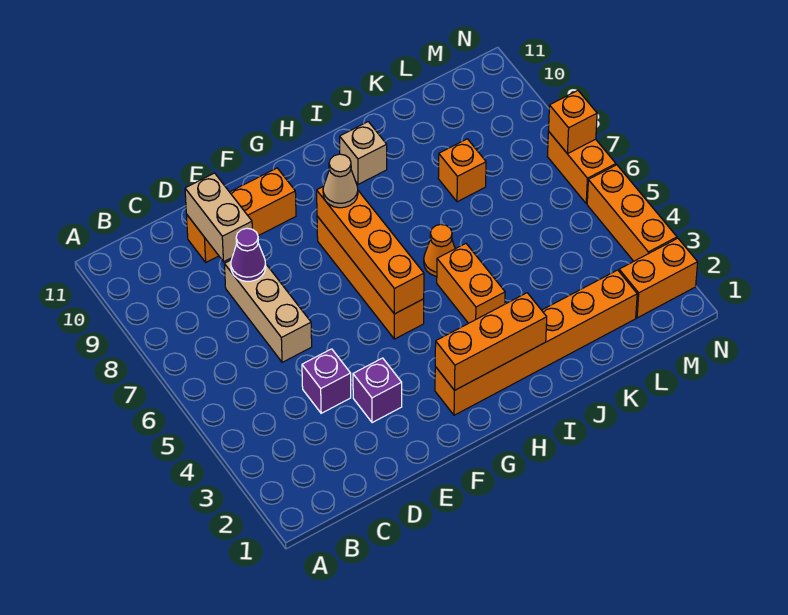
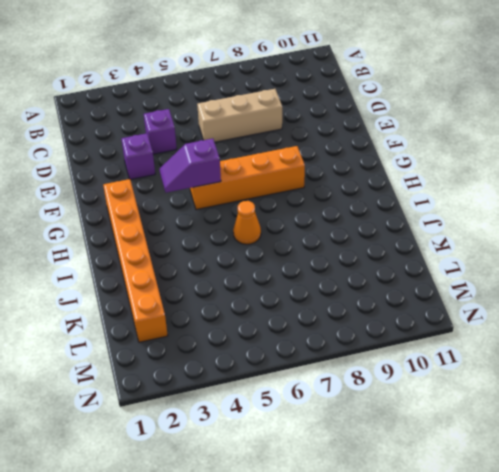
purple slope G4:G5 level 2 top 5 -> orange brick G5:G8 level 2
none -> orange brick D10:F10 level 1
none -> orange brick I4:I5 level 1
none -> tan brick I10 level 1

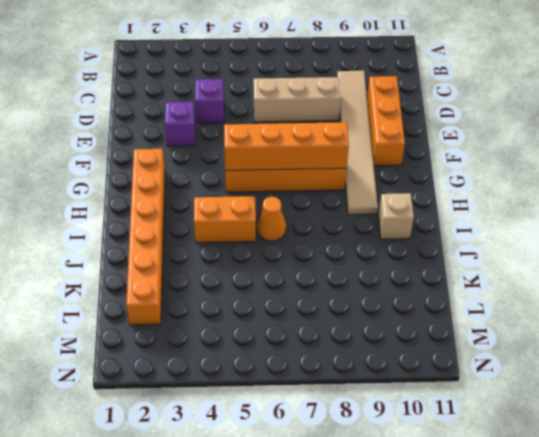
tan tile C9:H9 level 1 -> none
none -> orange brick K8 level 1
none -> orange brick M2:N2 level 1
none -> orange brick N3:N5 level 1

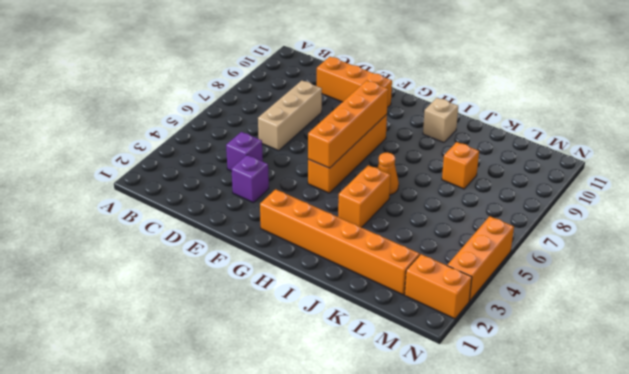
none -> orange brick N6:N7 level 1
none -> purple cone D8 level 2
none -> tan brick D9:D10 level 2

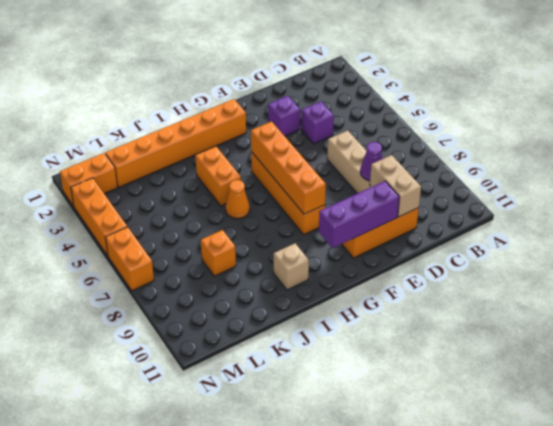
purple brick E10:G10 level 2 -> none
none -> orange brick G2:I2 level 2
none -> orange brick N7 level 2
none -> tan cone G8 level 3

